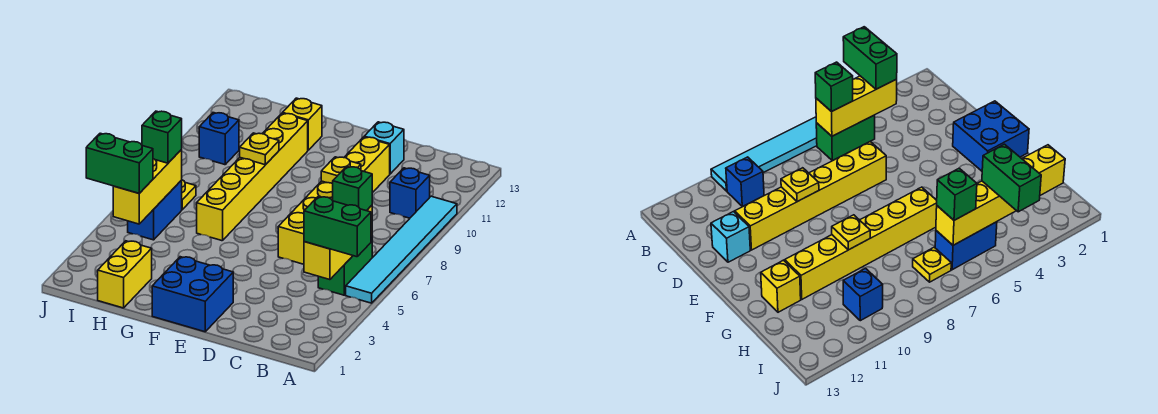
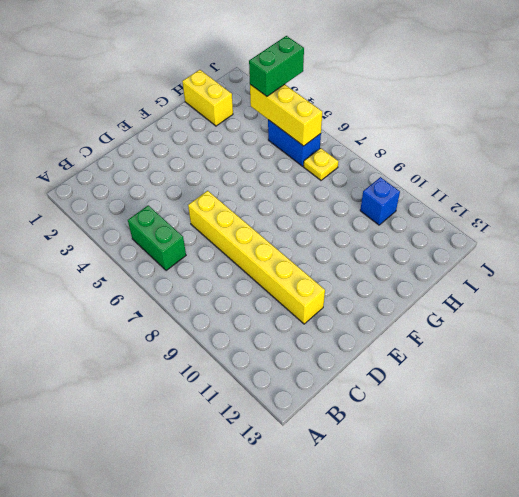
none -> cyan tile A5:A10 level 1
none -> blue brick B10 level 1
none -> cyan brick D12 level 1

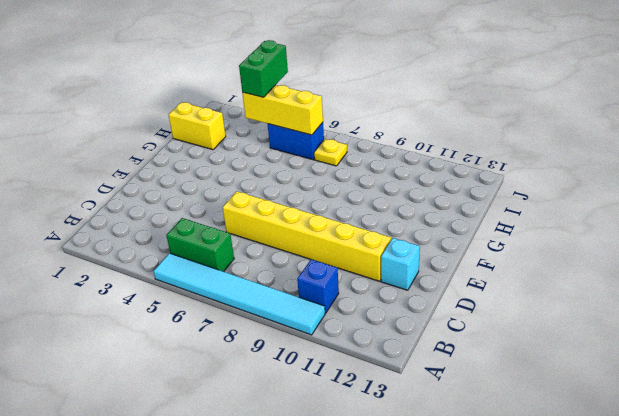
none -> blue brick E1:F2 level 1
none -> yellow brick G6:G11 level 1
none -> yellow brick G12 level 1

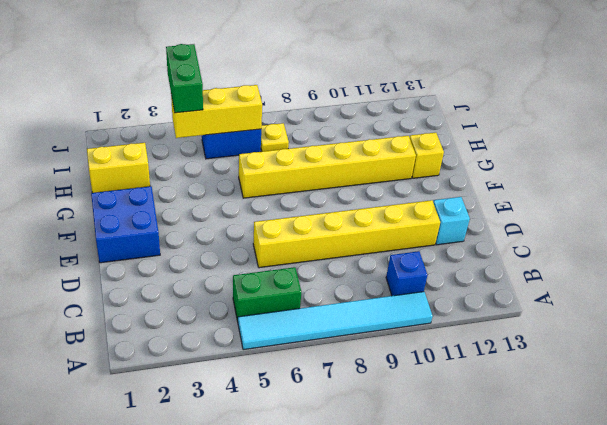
none -> blue brick I10 level 1
none -> yellow brick B4:B6 level 2
none -> yellow plate D9 level 2

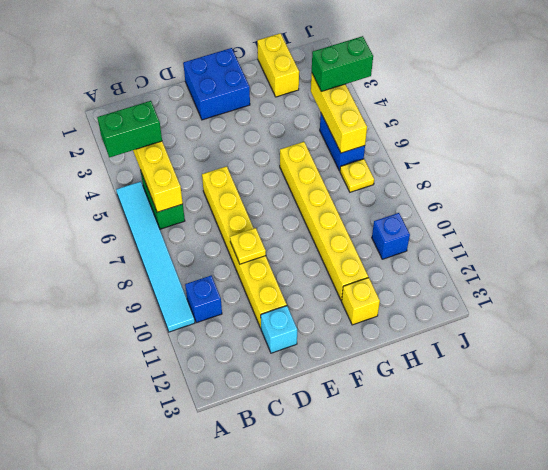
none -> yellow plate G9 level 2
none -> green brick B6 level 3
none -> green brick I6 level 3

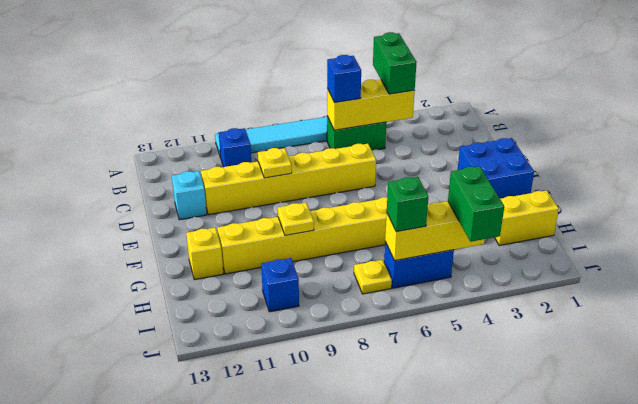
blue brick B6 level 3 -> green brick B6 level 3

